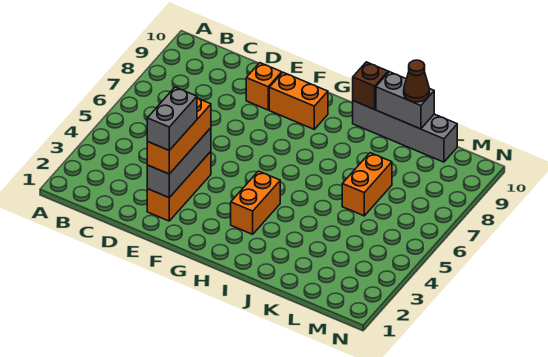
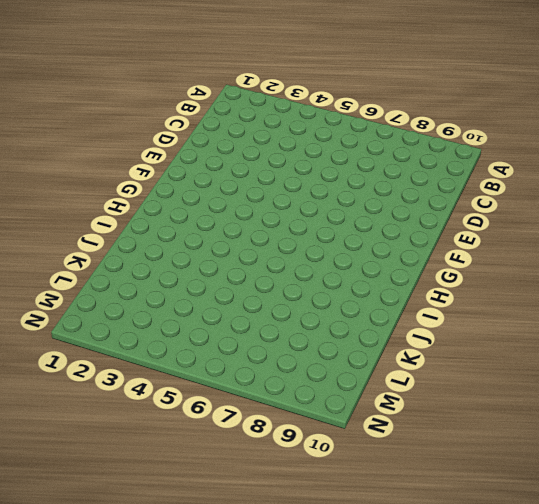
none -> orange brick E2:E4 level 1
none -> orange brick E9 level 1
none -> orange brick F9:G9 level 1

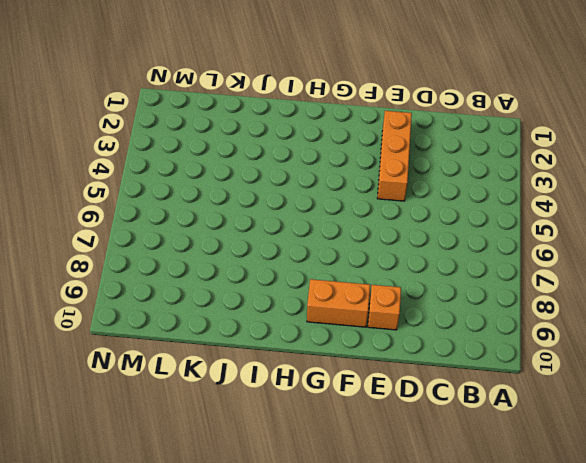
none -> orange brick H3:H4 level 1
none -> grey brick I10:L10 level 1
none -> orange brick K6:K7 level 1

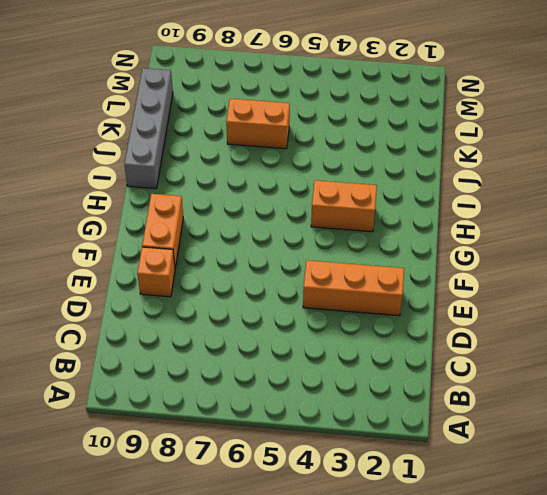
none -> grey brick E2:E4 level 2
none -> brown brick I10 level 2
none -> grey brick J10:K10 level 2

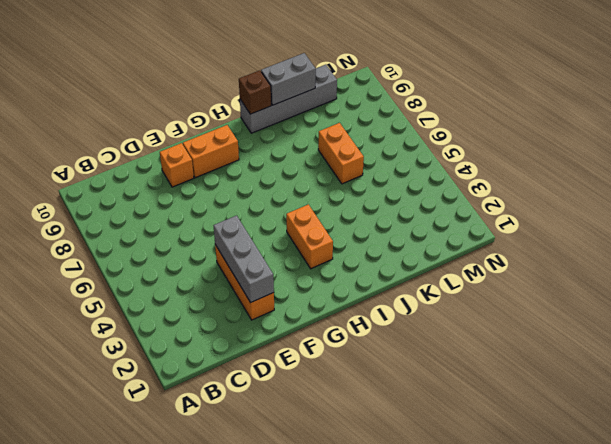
none -> orange brick E2:E4 level 3
none -> brown cone K10 level 3
none -> grey brick E2:E3 level 4

